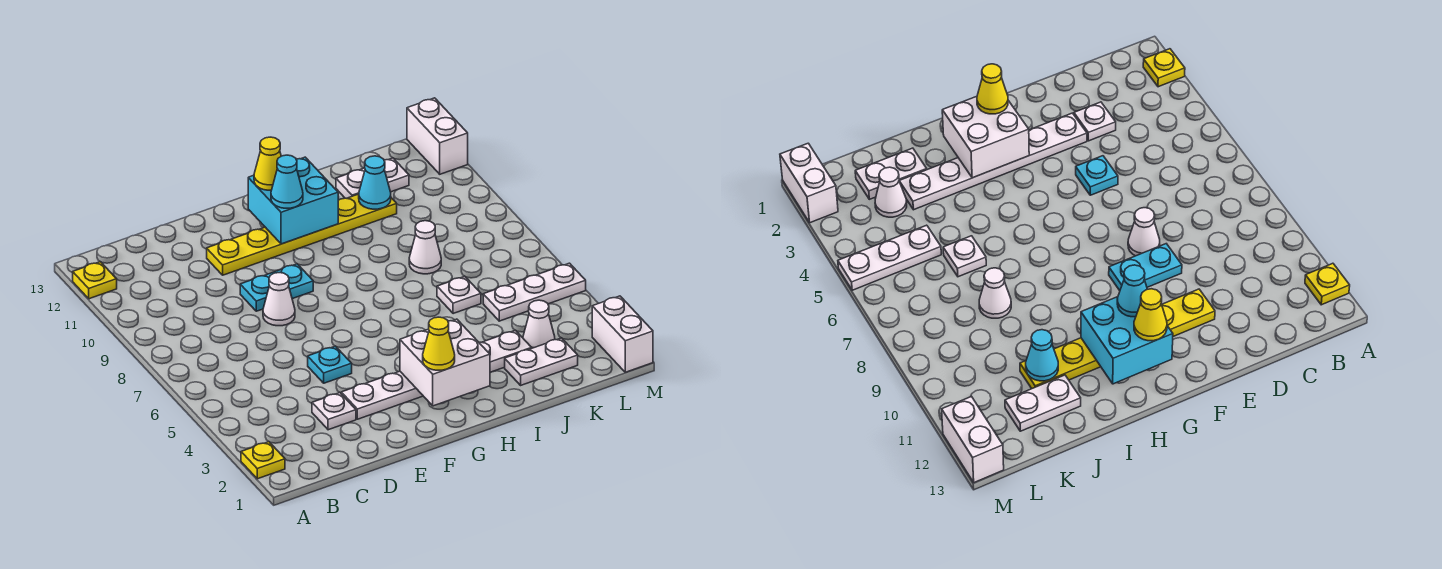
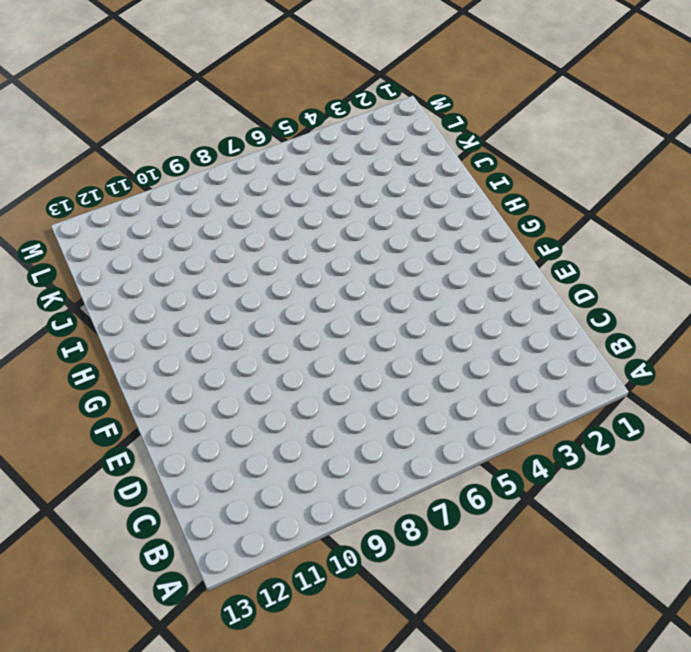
none -> yellow plate A2 level 1
none -> yellow plate A12 level 1
none -> white plate D3 level 1

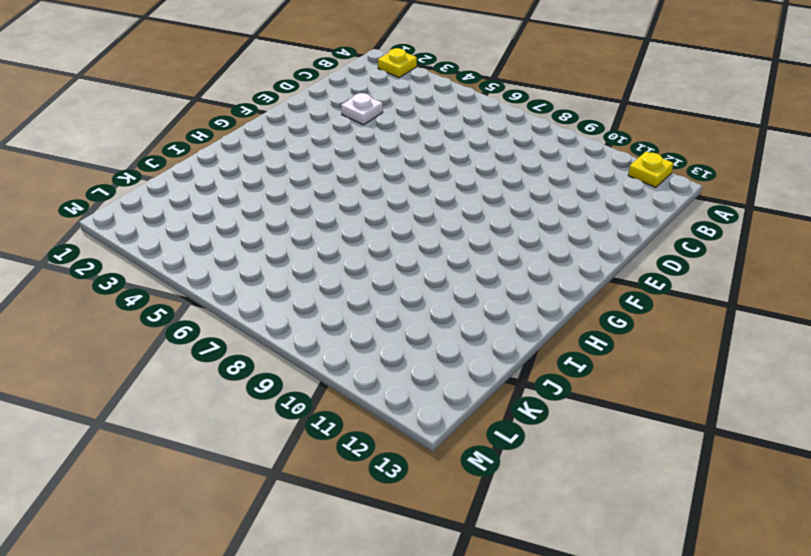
none -> white plate E3:J3 level 1
none -> cyan plate E5 level 1
none -> white cone E8 level 1

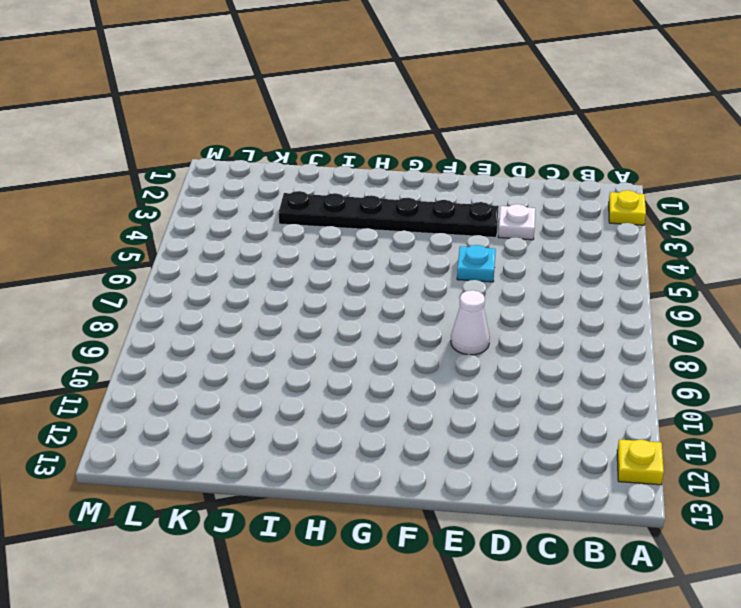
black plate E3:J3 level 1 -> white plate E3:J3 level 1
none -> cyan plate E9:F9 level 1
none -> yellow plate E11:J11 level 1
none -> white plate J2:K2 level 1

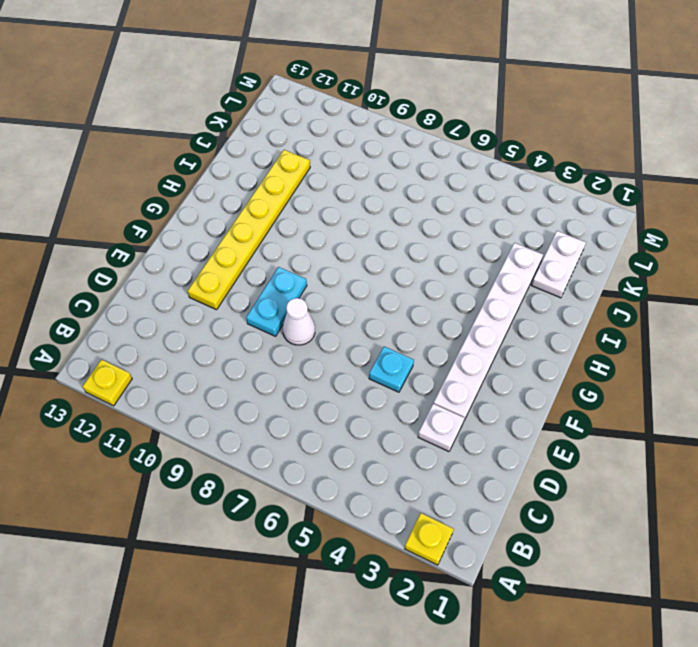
none -> white plate J6 level 1
none -> white cone J8 level 1
none -> white plate J12:K12 level 1

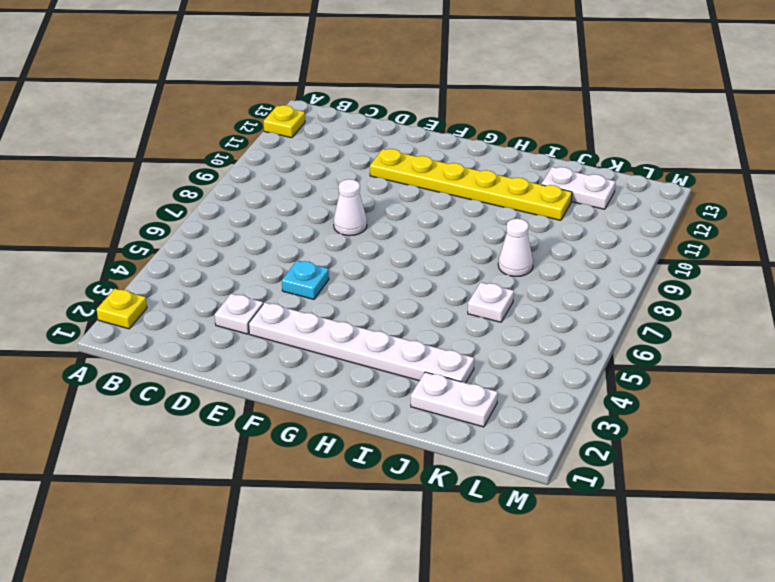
none -> cyan plate E9:F9 level 1
none -> white cone K3 level 1
none -> white plate K5:M5 level 1

